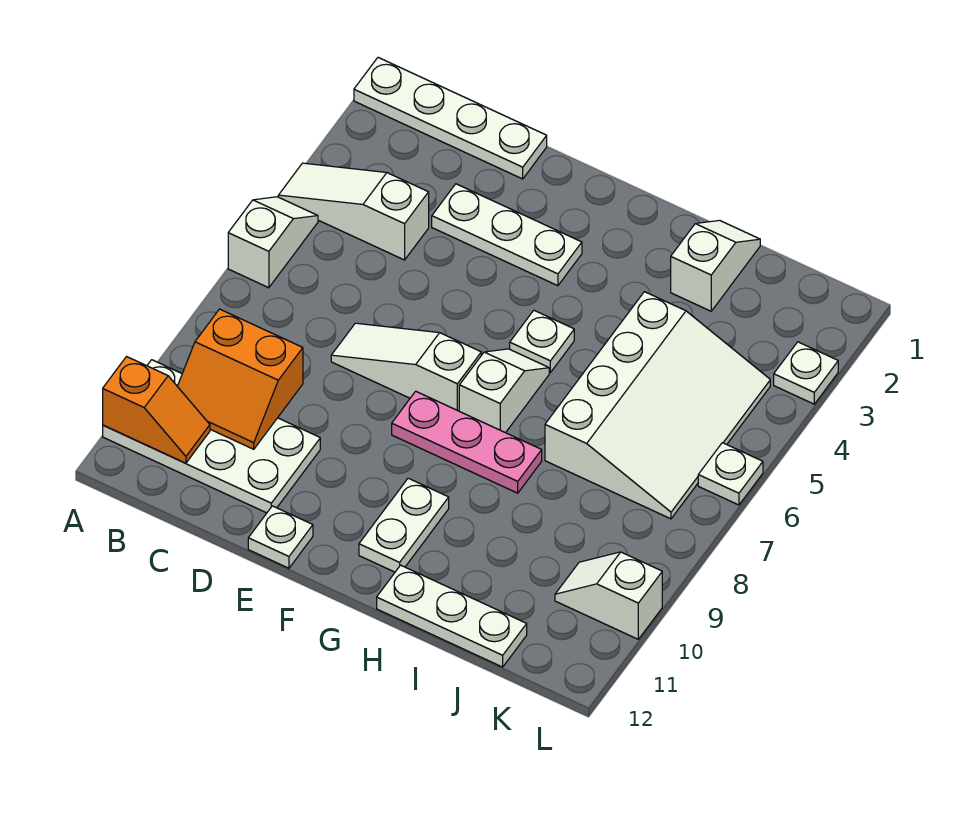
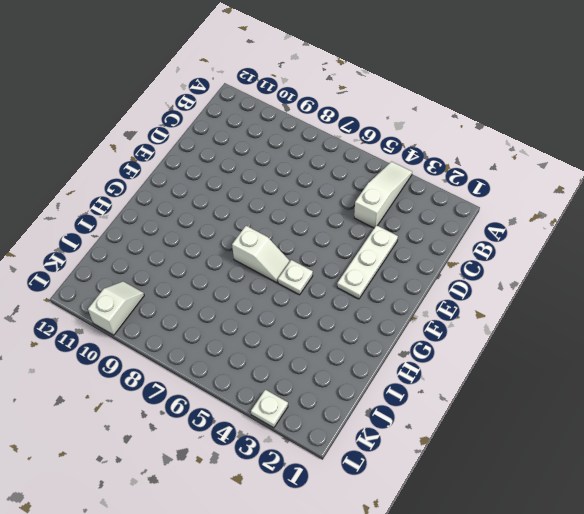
none -> white plate A1:D1 level 1
none -> white slope A5:A6 level 1 top 6
none -> white plate A10:D11 level 1

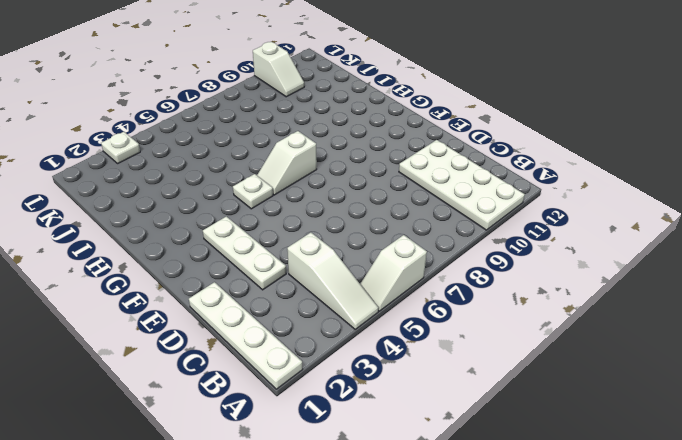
none -> white slope D7:F7 level 1 top F
none -> white plate E12 level 1
none -> pink plate F8:H8 level 1

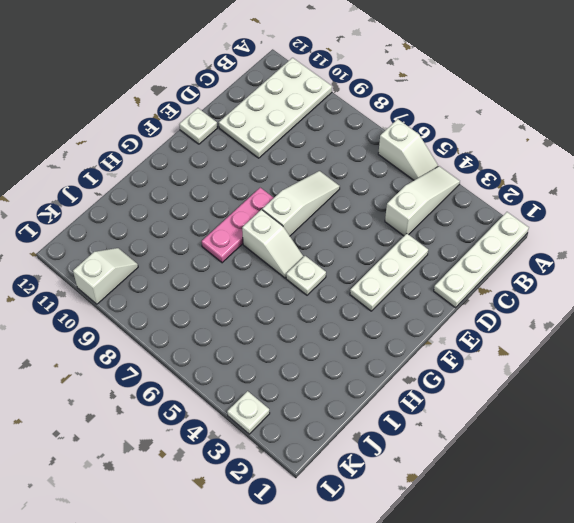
none -> white plate G10:G11 level 1
none -> white plate H12:J12 level 1
none -> white slope I1:I2 level 1 top 2

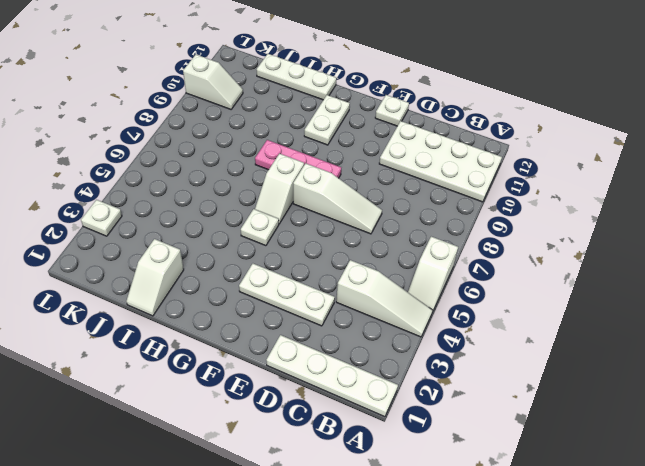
none -> white slope I4:K7 level 1 top I
none -> white plate L6 level 1
none -> orange slope A11:B11 level 2 top A

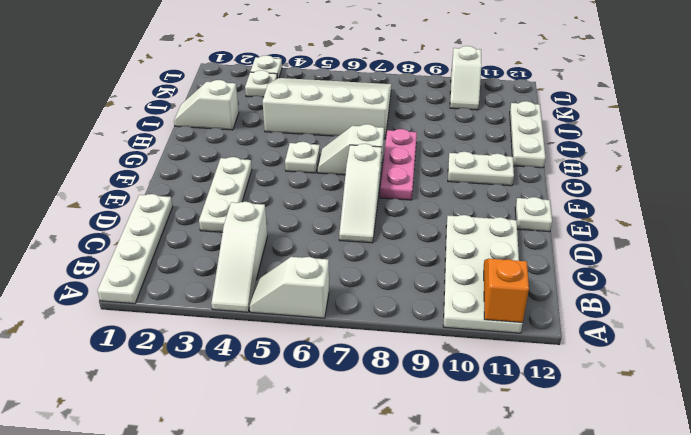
white plate K3 level 1 -> white plate L6 level 1
none -> orange slope B9:C10 level 2 top 9

